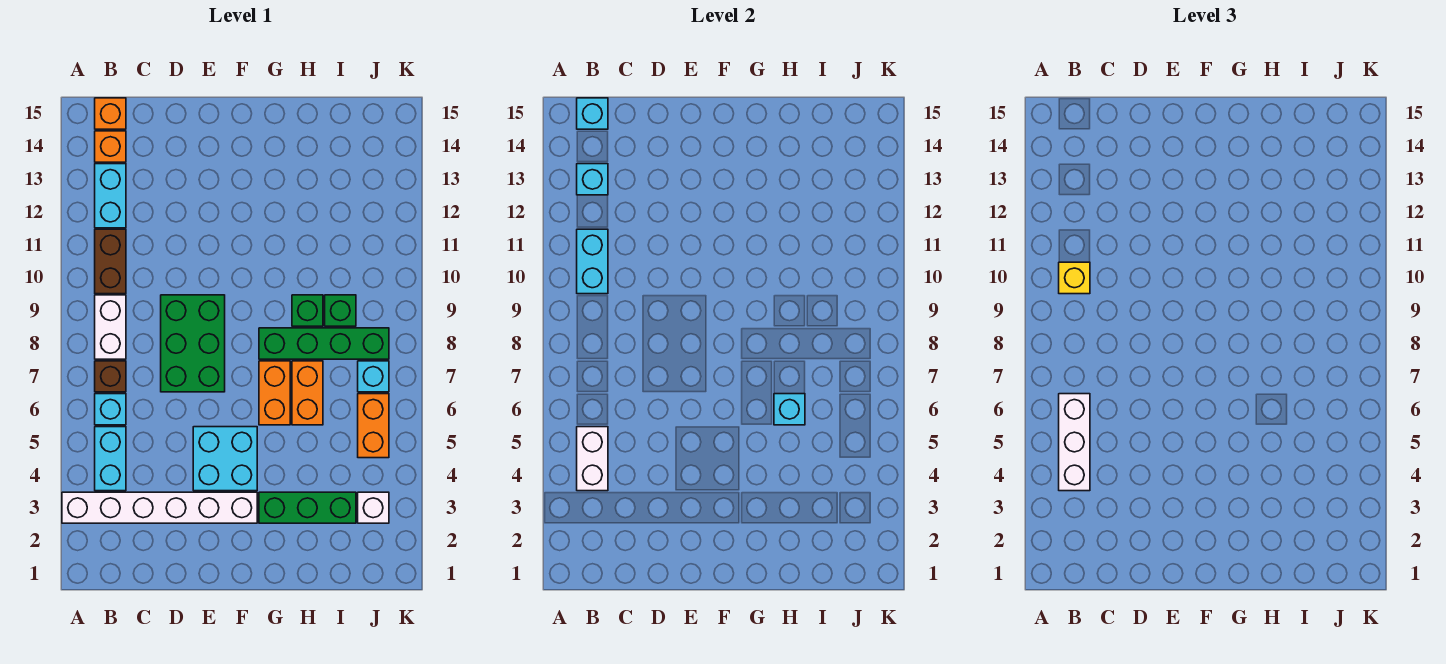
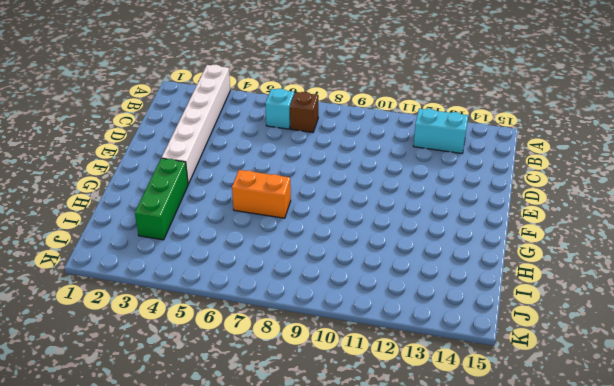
none -> cyan brick B4:B5 level 1
none -> white brick B8:B9 level 1
none -> brown brick B10:B11 level 1

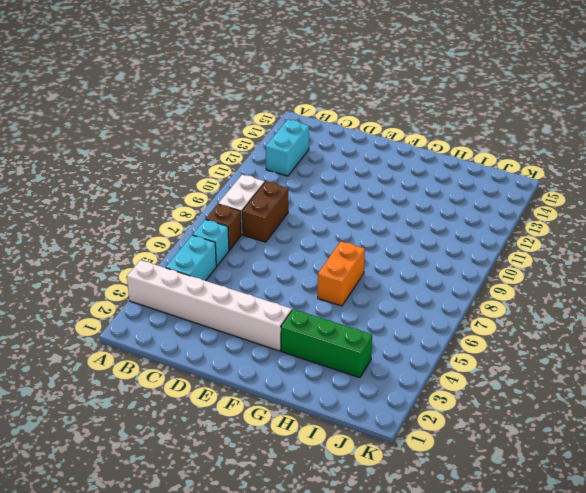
brown brick C8:C9 level 1 -> brown brick B10:B11 level 1
none -> orange brick B14 level 1
none -> orange brick B15 level 1
none -> green brick D7:E9 level 1

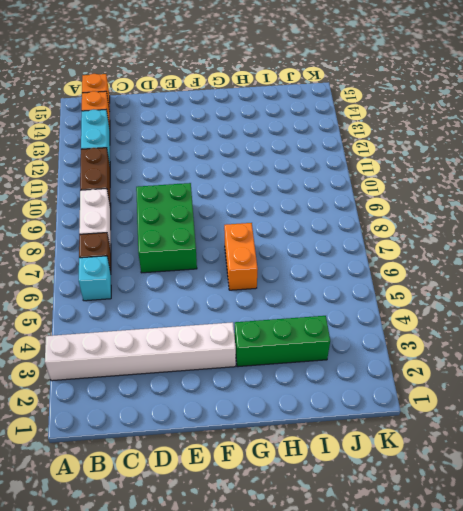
none -> cyan brick B4:B5 level 1
none -> cyan brick E4:F5 level 1
none -> green brick G8:J8 level 1

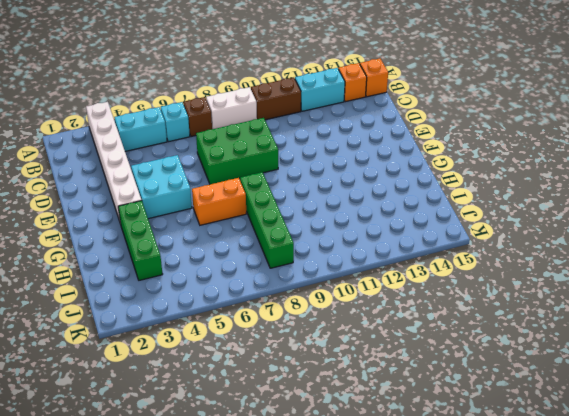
none -> orange brick H6:H7 level 1
none -> green brick H9 level 1
none -> green brick I9 level 1

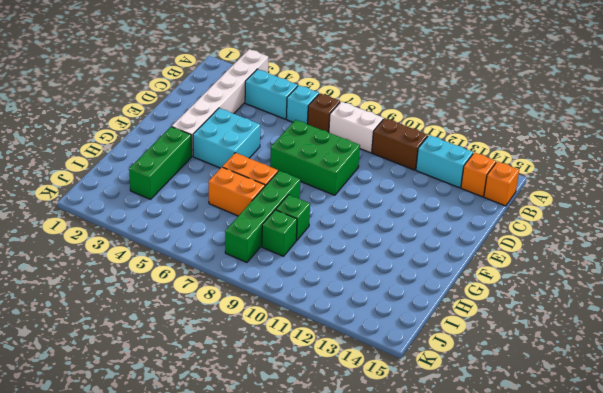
none -> white brick J3 level 1
none -> orange brick J5:J6 level 1
none -> cyan brick J7 level 1

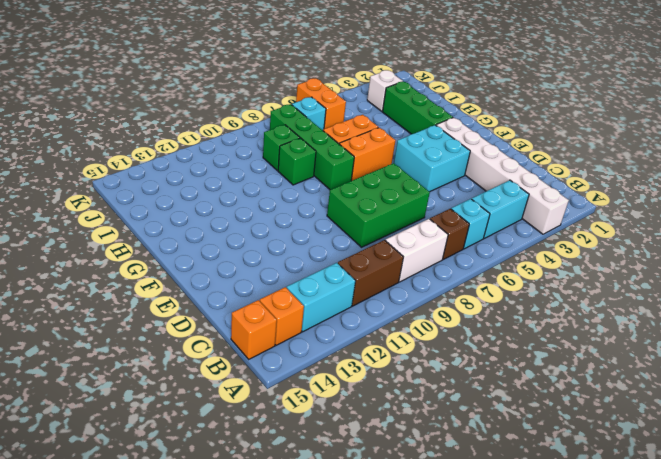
orange brick J6:K6 level 1 -> orange brick J5:J6 level 1
none -> white brick B4:B5 level 2
none -> cyan brick B10:B11 level 2
none -> cyan brick B13 level 2

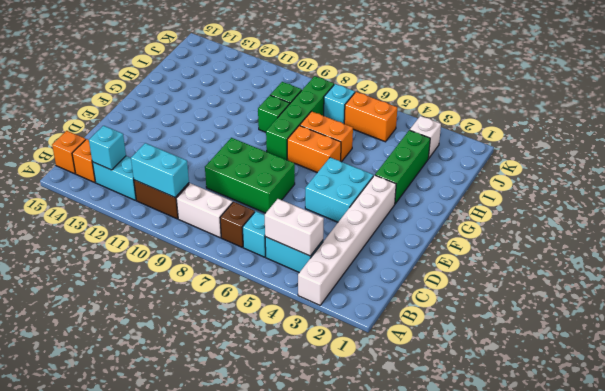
none -> cyan brick B15 level 2
none -> cyan brick H6 level 2
none -> white brick B4:B6 level 3

